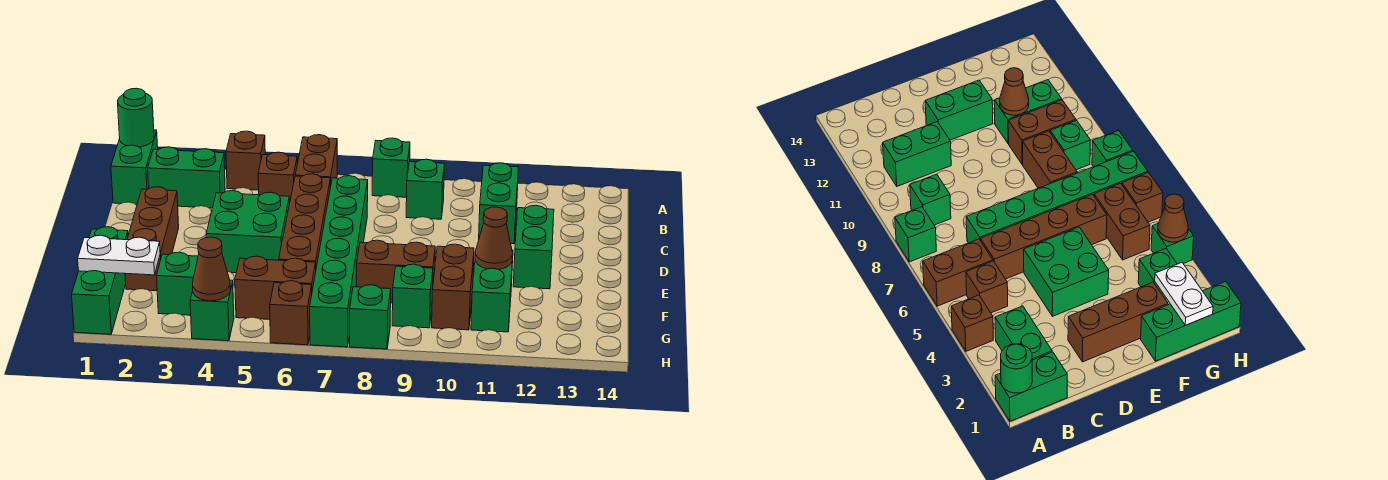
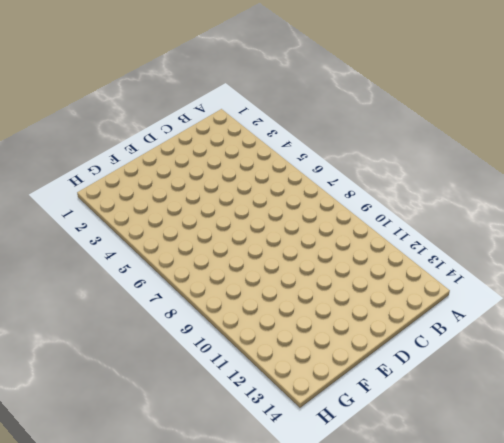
none -> green brick A1:B1 level 1
none -> brown brick A4 level 1
none -> brown brick A6:B6 level 1

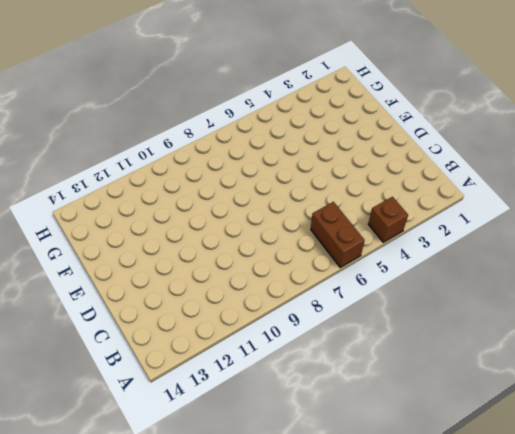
none -> green brick A1:B1 level 1
none -> green brick A8 level 1
none -> green brick B2:B3 level 1

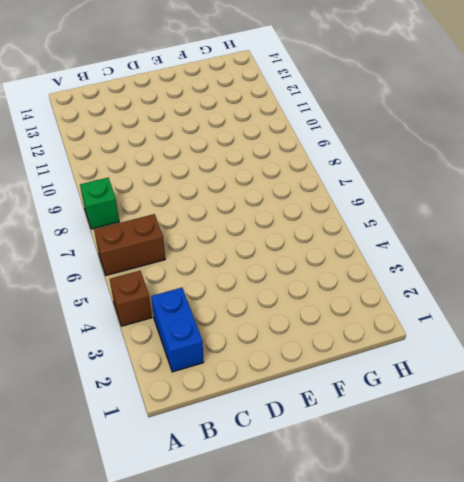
blue brick B2:B3 level 1 -> green brick B2:B3 level 1
none -> green brick A1:B1 level 1
none -> brown brick B5 level 1
none -> green brick B9 level 1

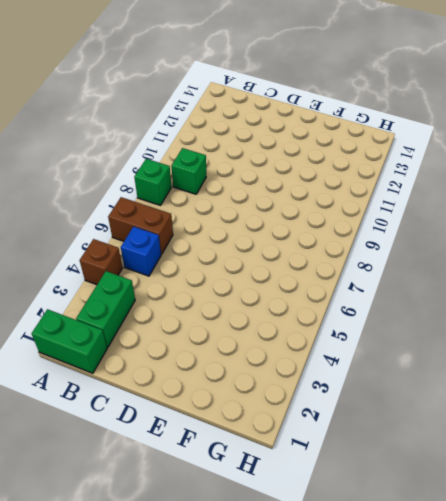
blue brick B5 level 1 -> brown brick B5 level 1
none -> green brick B11:C11 level 1
none -> brown brick C6:F6 level 1
none -> green brick C7:H7 level 1

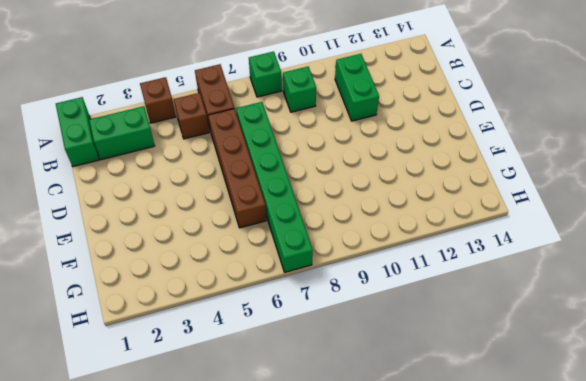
none -> brown brick D2:F2 level 1
none -> green brick D4:E5 level 1
none -> green brick D12:E12 level 1

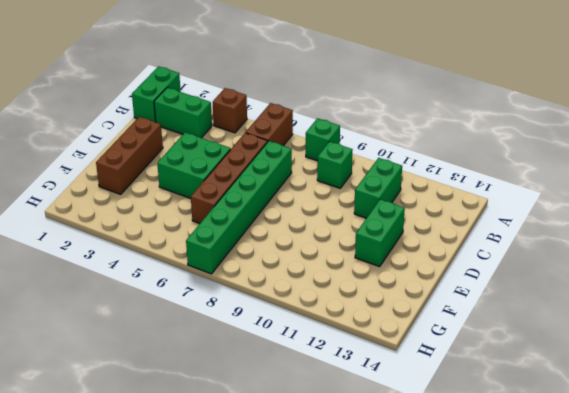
none -> brown brick B5 level 1
none -> green brick F1:H1 level 1
none -> brown brick F8:F9 level 1

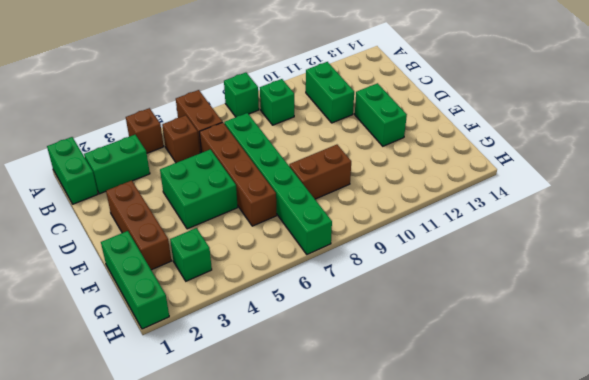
none -> brown brick F10:G10 level 1
none -> green brick F11:G11 level 1
none -> brown brick G5:G6 level 1

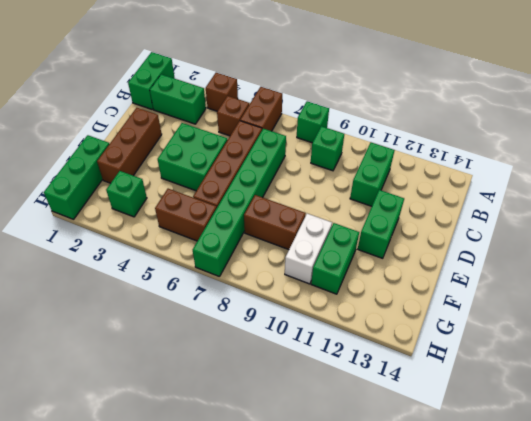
white brick F10:G10 level 1 -> brown brick F10:G10 level 1
none -> green brick G9 level 1
none -> green brick H4 level 1
none -> brown brick H6 level 1

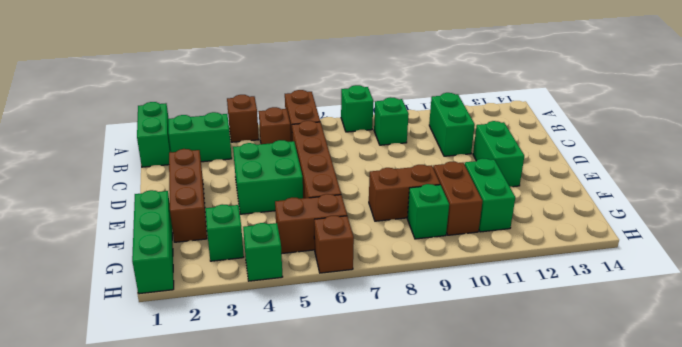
none -> green brick C7:H7 level 1
none -> green brick H8 level 1
none -> green round brick A1 level 2

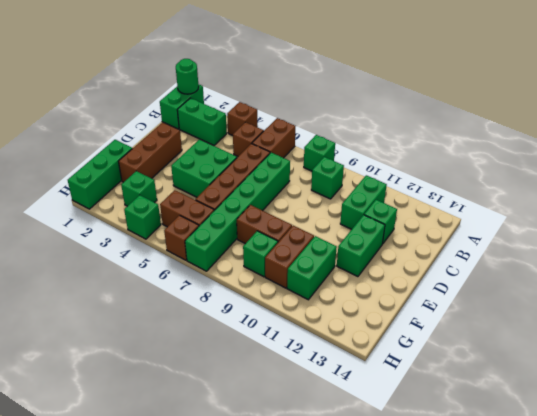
green brick C12 level 1 -> green brick H8 level 1
none -> brown cone F11 level 2
none -> white plate G1:G2 level 2
none -> brown cone H4 level 2

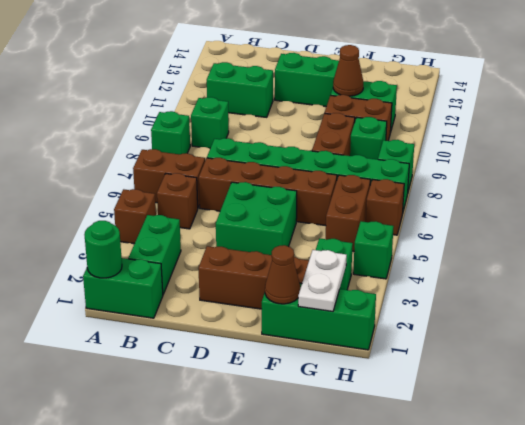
brown cone F1 level 2 -> brown cone H4 level 2

